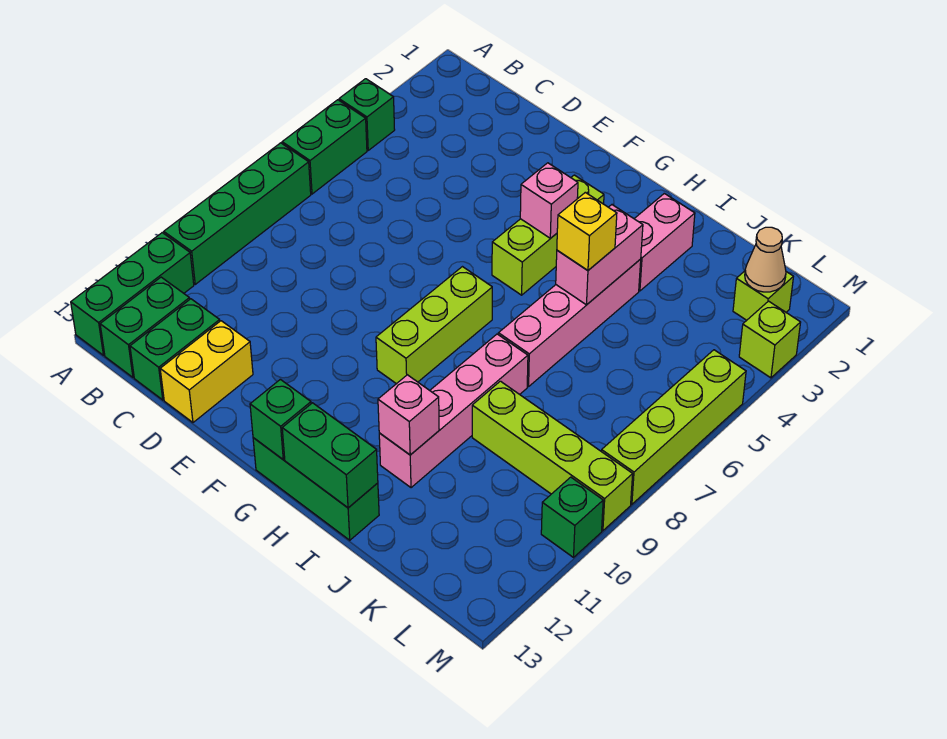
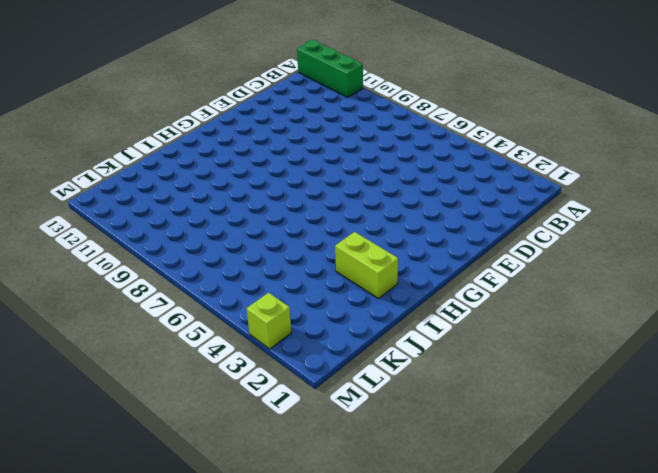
lime brick I2:I3 level 1 -> pink brick I2:I3 level 1
none -> green brick A4 level 1
none -> green brick A5:A6 level 1
none -> green brick A7:A10 level 1

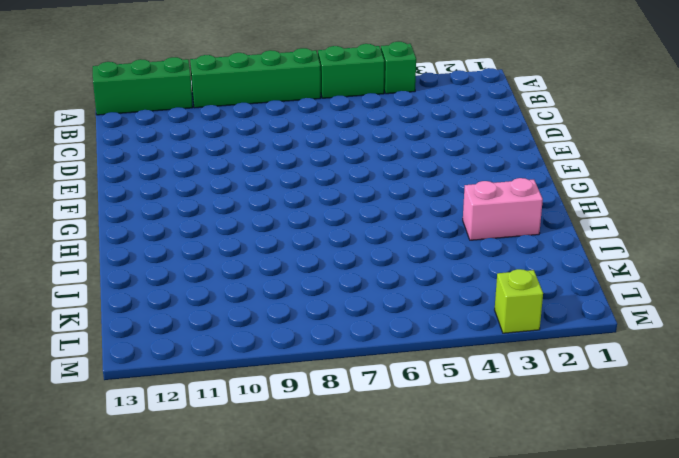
none -> green brick B12:B13 level 1
none -> green brick C12:C13 level 1
none -> yellow brick D12:D13 level 1

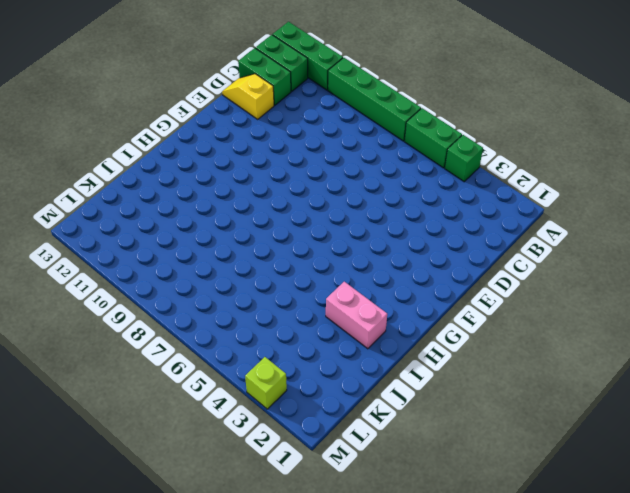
yellow slope D12:D13 level 1 top 12 -> yellow brick D12:D13 level 1
none -> lime brick G3:G5 level 1
none -> lime brick G7:G9 level 1
none -> green brick G13:I13 level 1

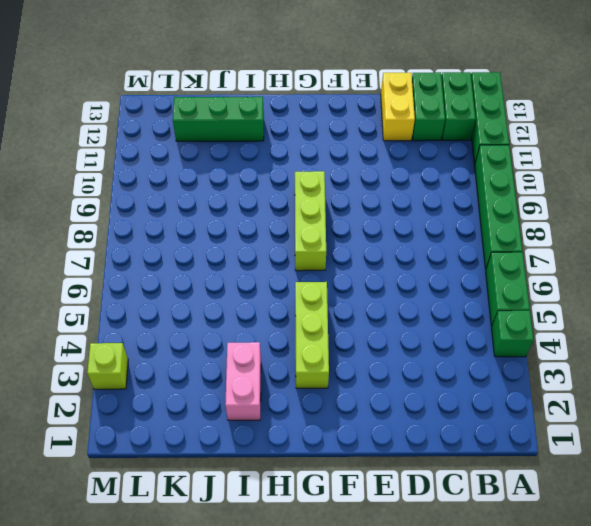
green brick I12:K12 level 1 -> green brick G13:I13 level 1
none -> pink brick I4:I7 level 1
none -> pink brick I8:I11 level 1
none -> lime brick J9:M9 level 1

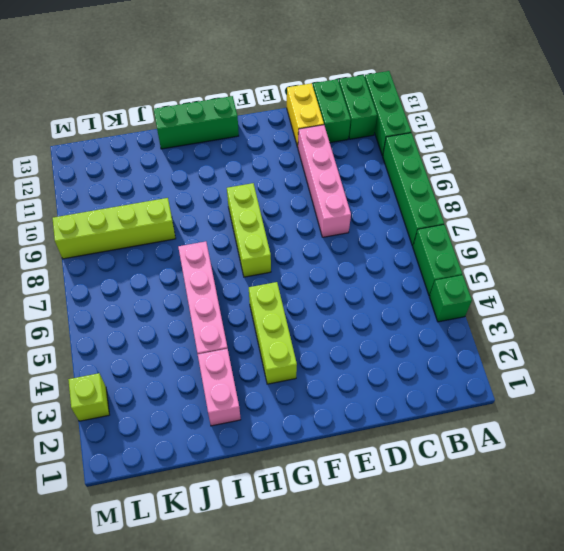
pink brick D8:D11 level 1 -> pink brick I8:I11 level 1
none -> lime brick L2 level 1
none -> lime brick M5:M8 level 1
none -> green brick M10 level 1

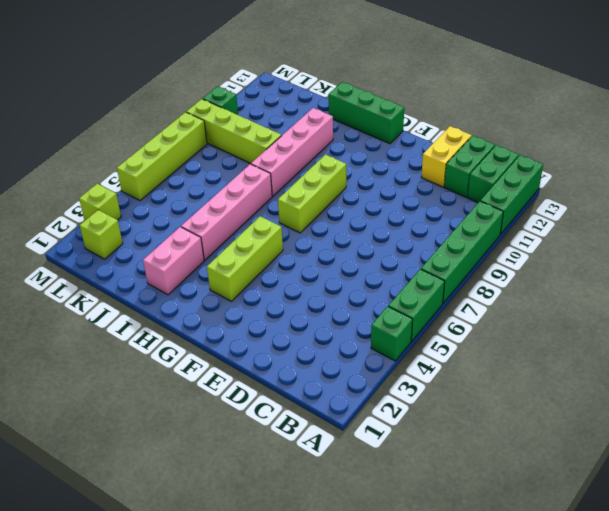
none -> pink brick G4 level 2
none -> green brick G13 level 2
none -> green brick H13:I13 level 2

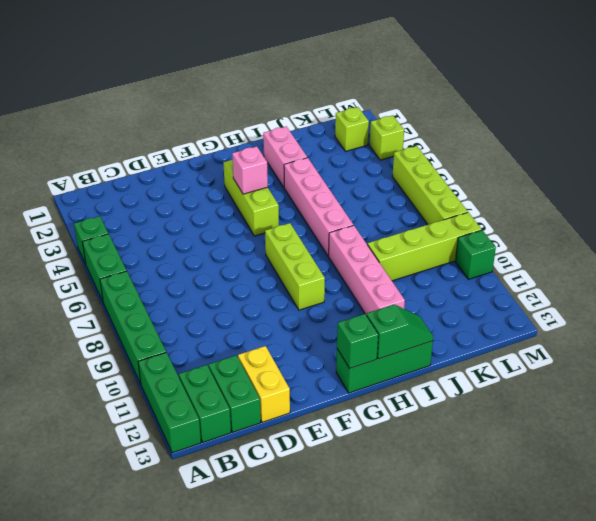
green slope H13:I13 level 2 top H -> green brick H13:I13 level 2
none -> pink brick I4:I5 level 2
none -> pink brick I11 level 2
none -> tan cone L2 level 2

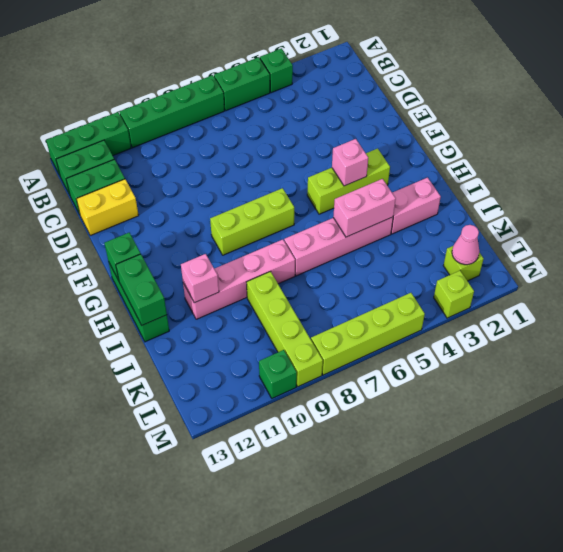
pink cone L2 level 2 -> tan cone L2 level 2
none -> yellow brick I5 level 3

